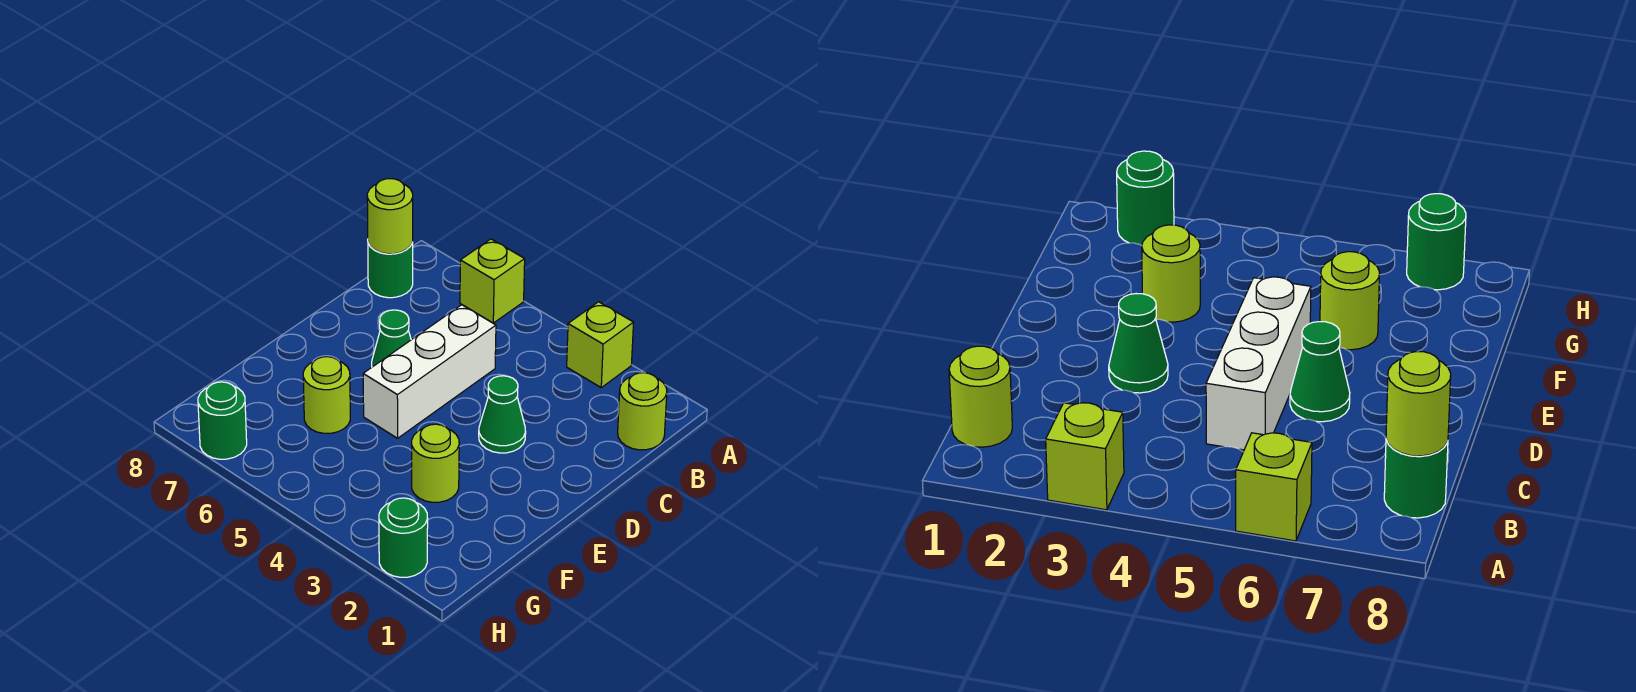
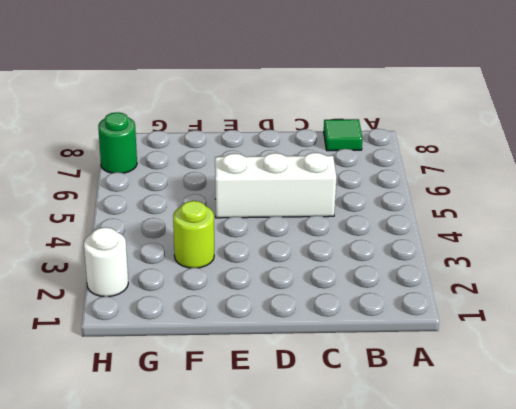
green tile B8 level 1 -> green round brick B8 level 1
white round brick H2 level 1 -> green round brick H2 level 1
none -> lime brick A3 level 1
none -> lime brick A6 level 1
none -> lime round brick B1 level 1

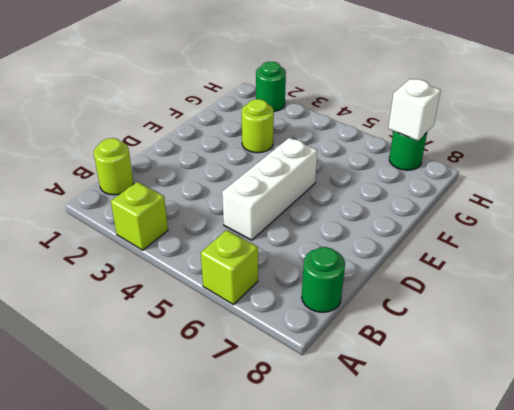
white brick H7 level 2 -> none
none -> green cone D3 level 1
none -> green cone D6 level 1
none -> lime round brick F6 level 1

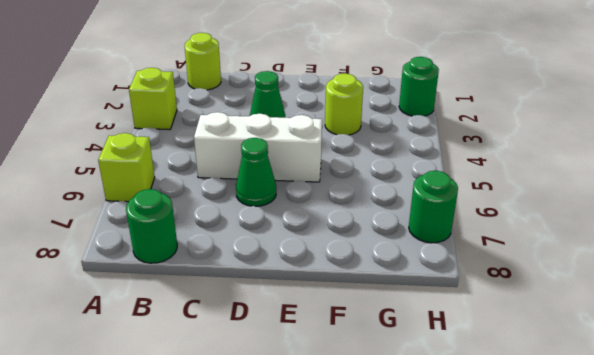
none -> lime round brick F6 level 1
none -> lime round brick B8 level 2

